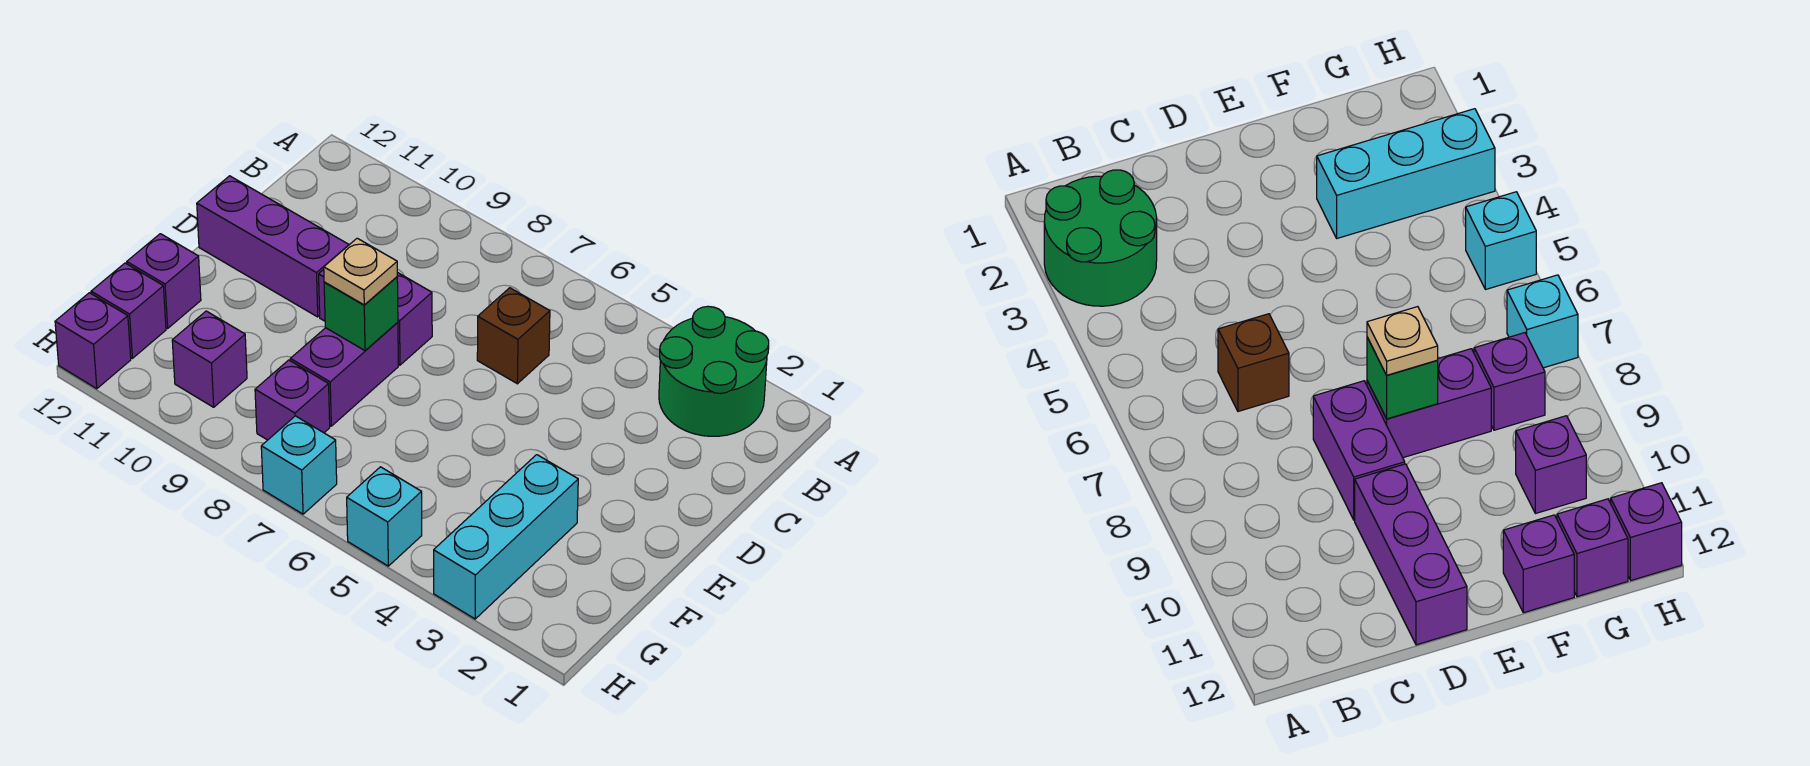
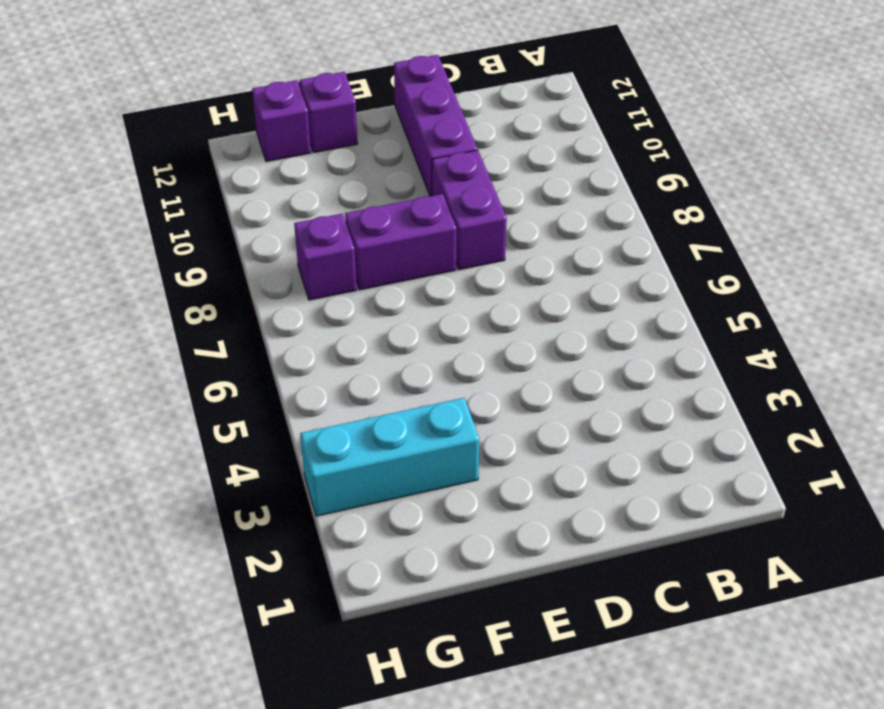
none -> green round brick A2:B3 level 1
none -> brown brick C6 level 1
none -> purple brick G10 level 1

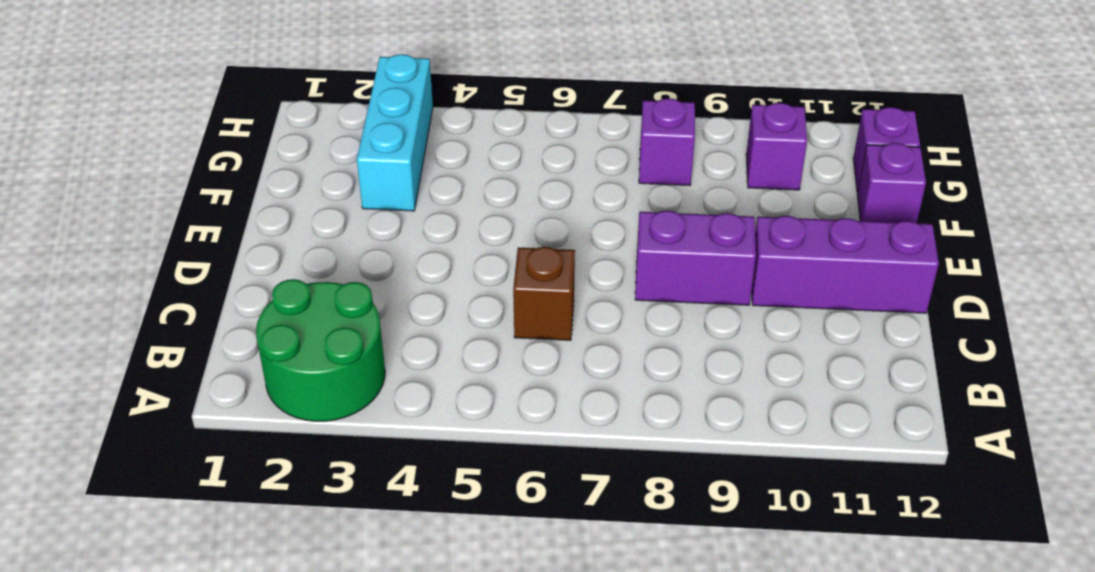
none -> purple brick E8:F8 level 1
none -> cyan brick H5 level 1
none -> cyan brick H7 level 1

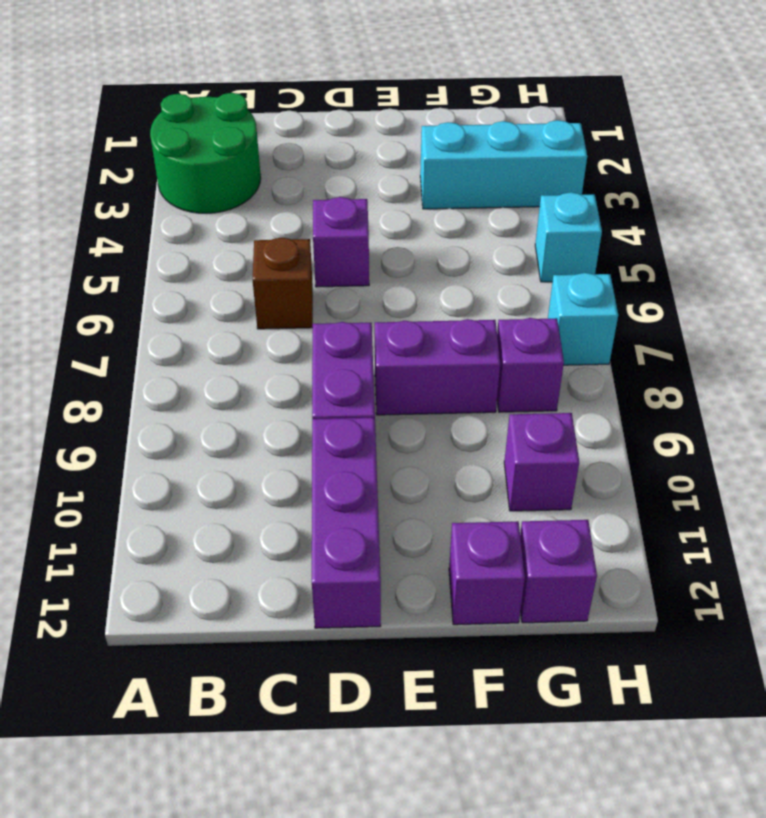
purple brick D5 level 1 -> purple brick H12 level 1
none -> green brick E8 level 2
none -> tan plate E8 level 3

